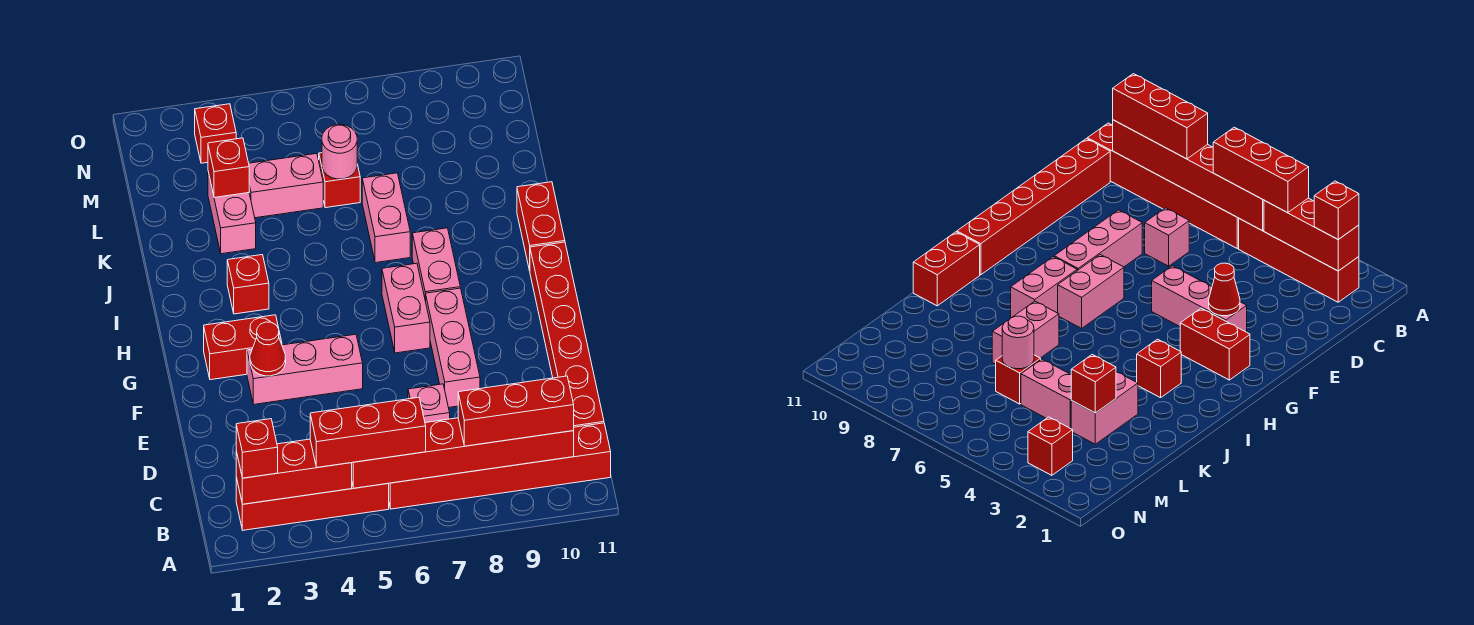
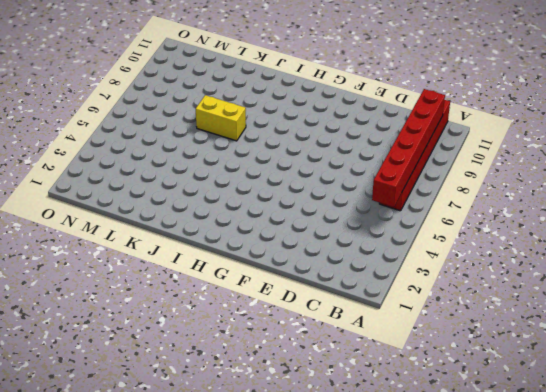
yellow brick J7:K7 level 1 -> pink brick J7:K7 level 1
none -> red brick B2:B5 level 1
none -> red brick C11:H11 level 1
none -> pink brick D7 level 1

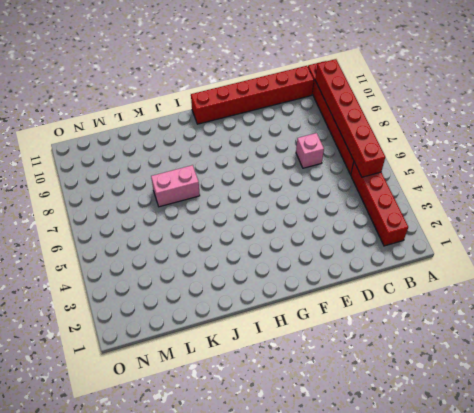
none -> pink brick E8:G8 level 1
none -> pink brick F3:F5 level 1
none -> red brick G2:G3 level 1

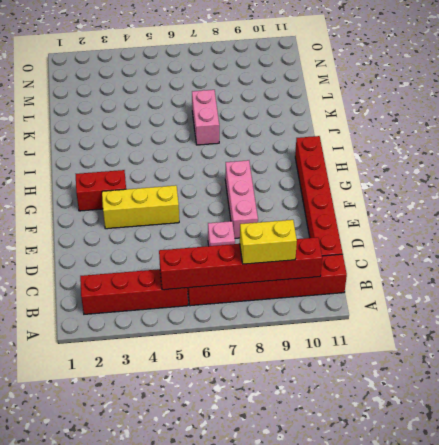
yellow brick B8:B9 level 3 -> red brick B8:B10 level 3
yellow brick F3:F5 level 1 -> pink brick F3:F5 level 1
none -> pink brick G7:H7 level 1
none -> pink brick H8:I8 level 1
none -> red brick I3 level 1

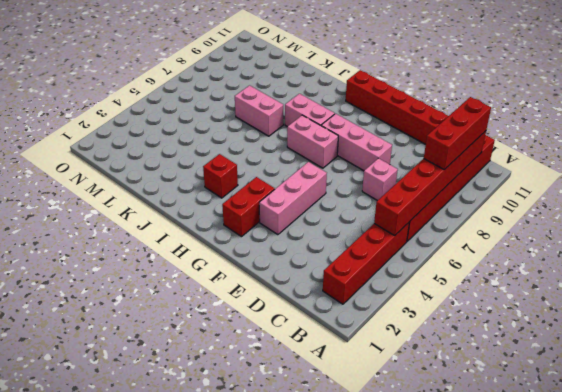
none -> red brick I11:J11 level 1
none -> pink brick K3:L3 level 1
none -> pink brick L4:L5 level 1

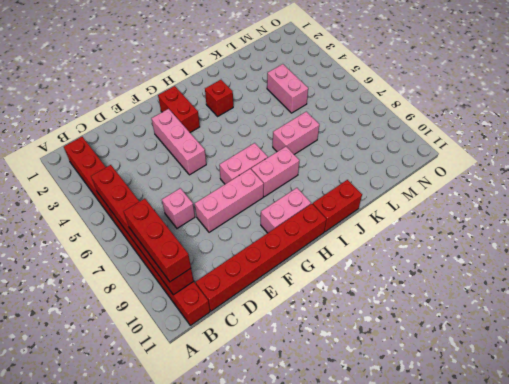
pink brick G10:H10 level 1 -> pink brick K3:L3 level 1
none -> red brick L6 level 1
none -> red brick N3 level 1
none -> red brick B2:B4 level 2

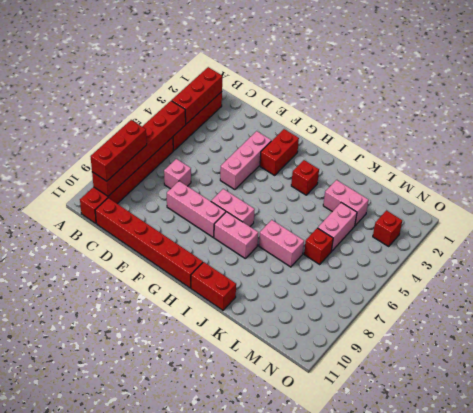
none -> red cone F3 level 2
none -> red brick L3 level 2
none -> pink round brick L6 level 2

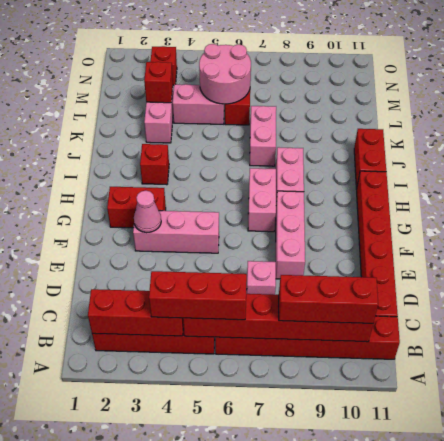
pink cone F3 level 2 -> red cone F3 level 2
pink round brick L5:M6 level 2 -> pink round brick L6 level 2
none -> red brick B2 level 3

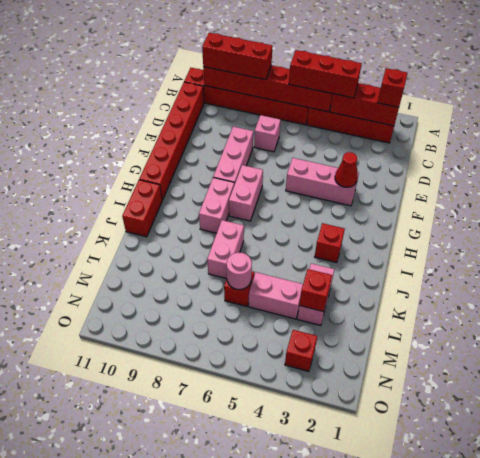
none -> red brick G2:G3 level 1

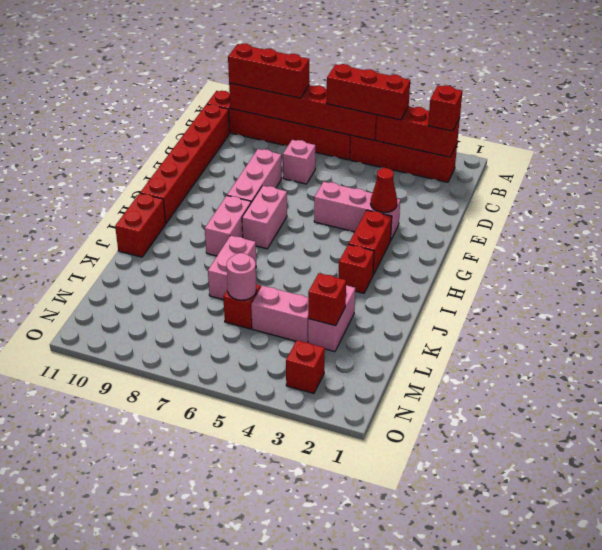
red brick G3:H3 level 1 -> red brick G2:G3 level 1

